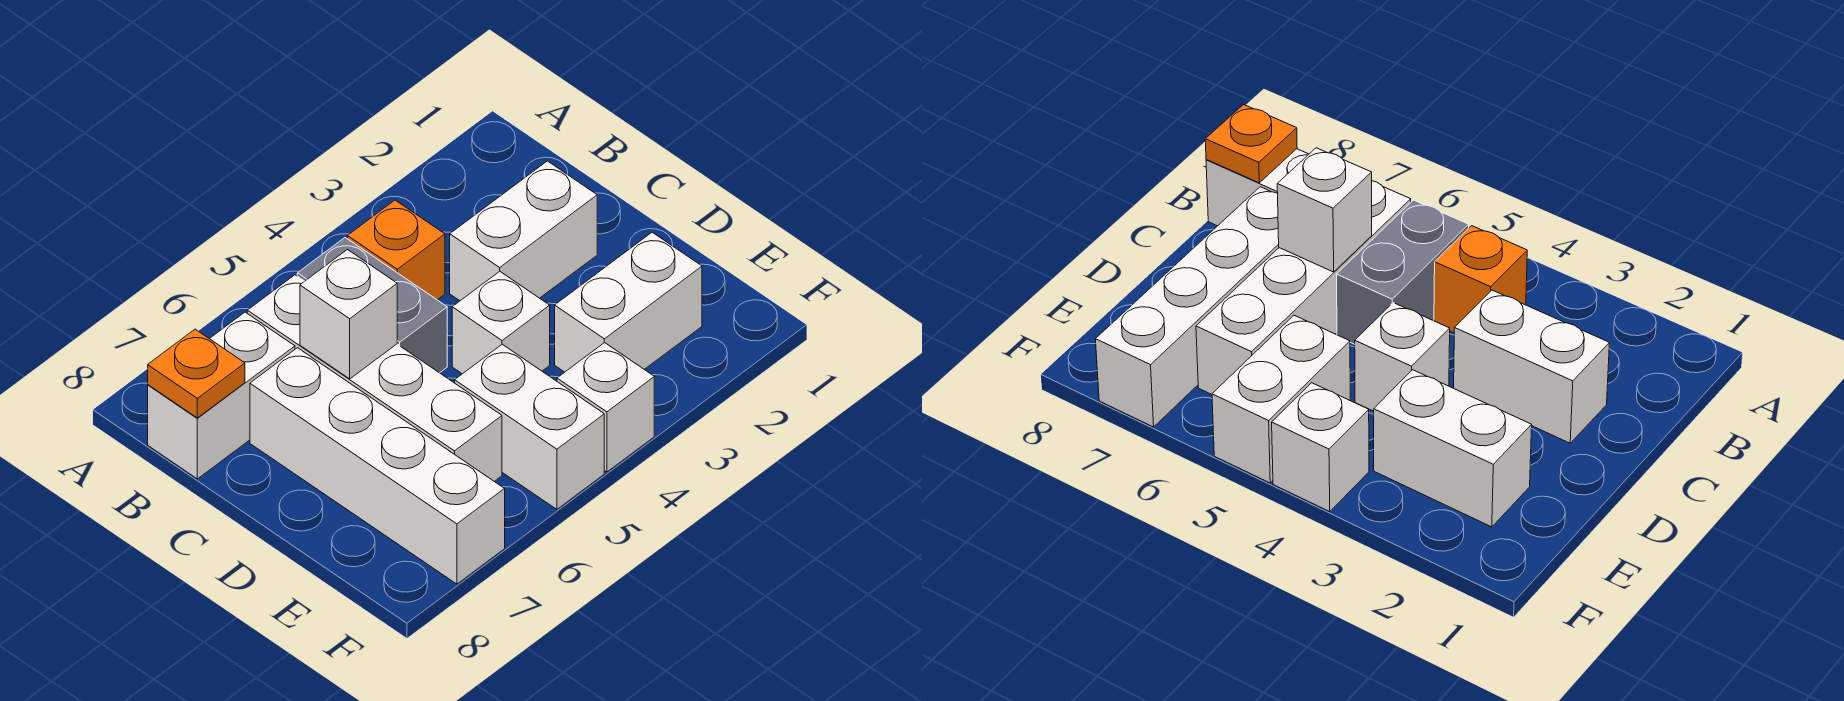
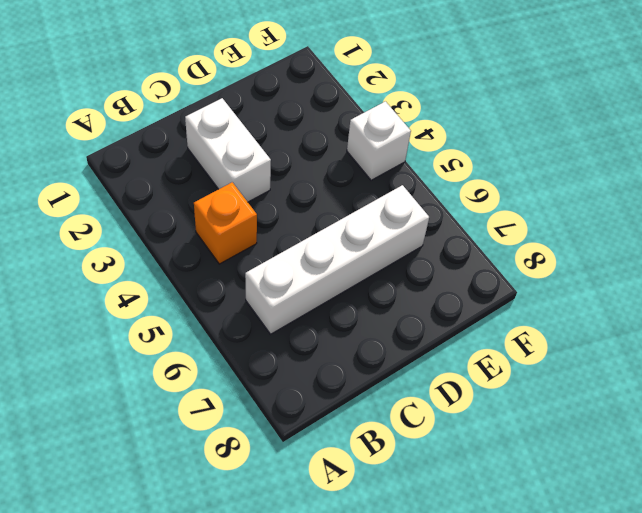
none -> grey brick B5:C5 level 1
none -> white brick B7:B8 level 1
none -> white brick C7:F7 level 1

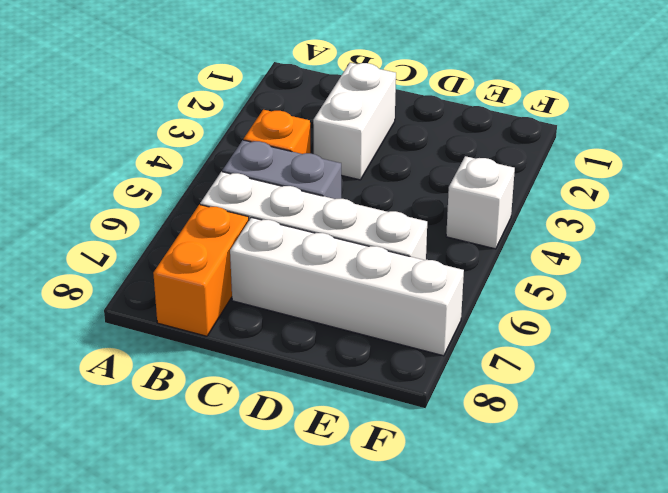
orange brick B7:B8 level 1 -> white brick B7:B8 level 1
none -> white brick D4 level 1
none -> white brick E2:E3 level 1
none -> white brick E5:F5 level 1

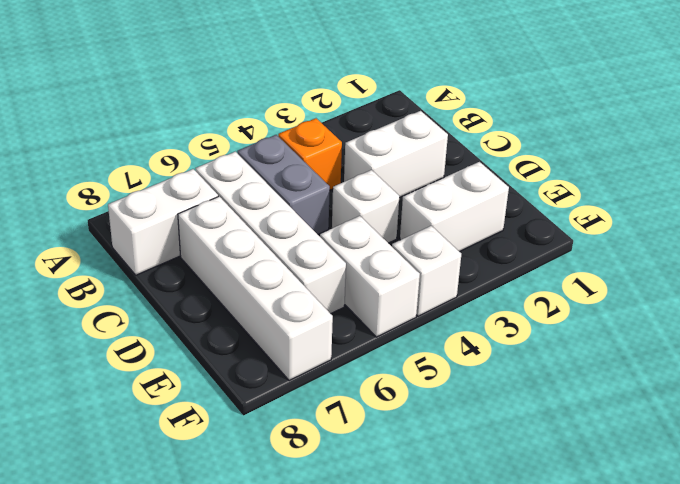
none -> orange plate B8 level 2
none -> white brick C6 level 2

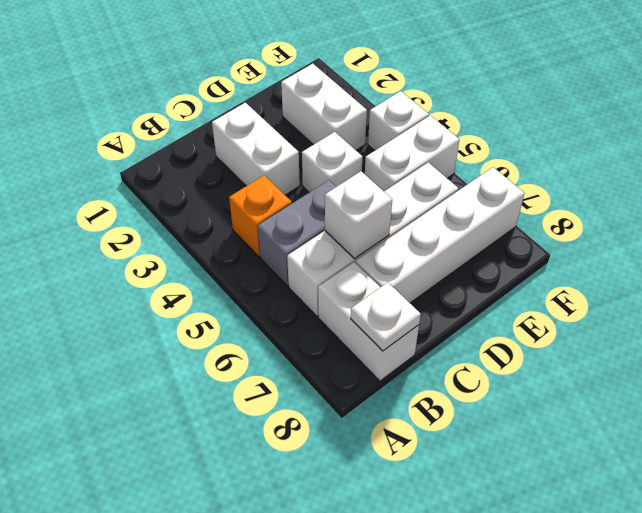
white plate B8 level 2 -> orange plate B8 level 2

